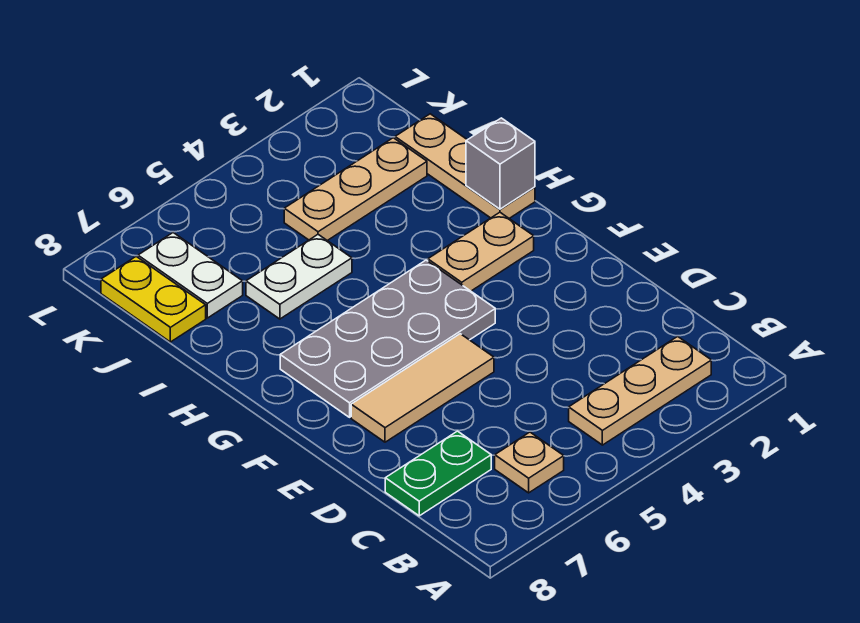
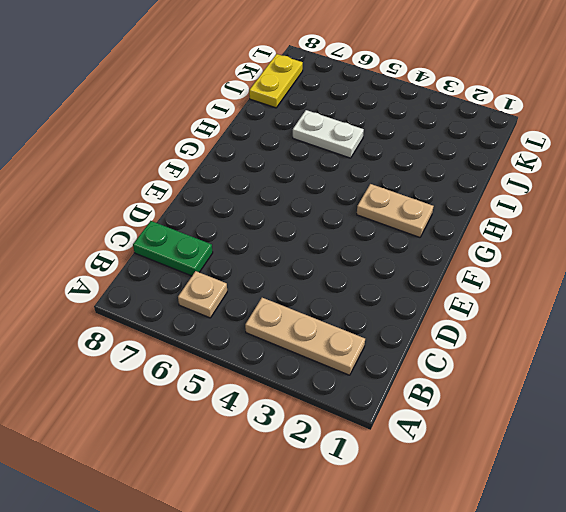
none -> tan tile E5:E7 level 1
none -> grey plate F4:G7 level 1
none -> tan plate H1:J1 level 1

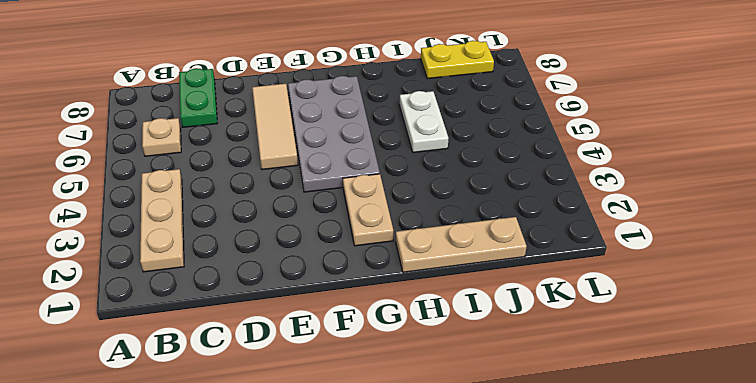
none -> tan plate J2:J4 level 1
none -> white plate J7:K7 level 1
none -> grey brick H1 level 2

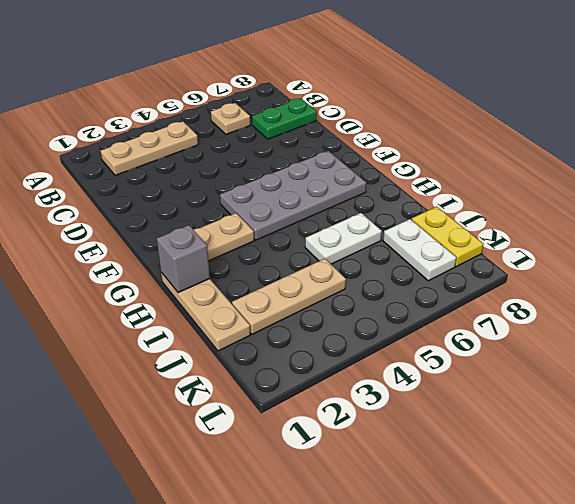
none -> tan tile E5:E7 level 1

